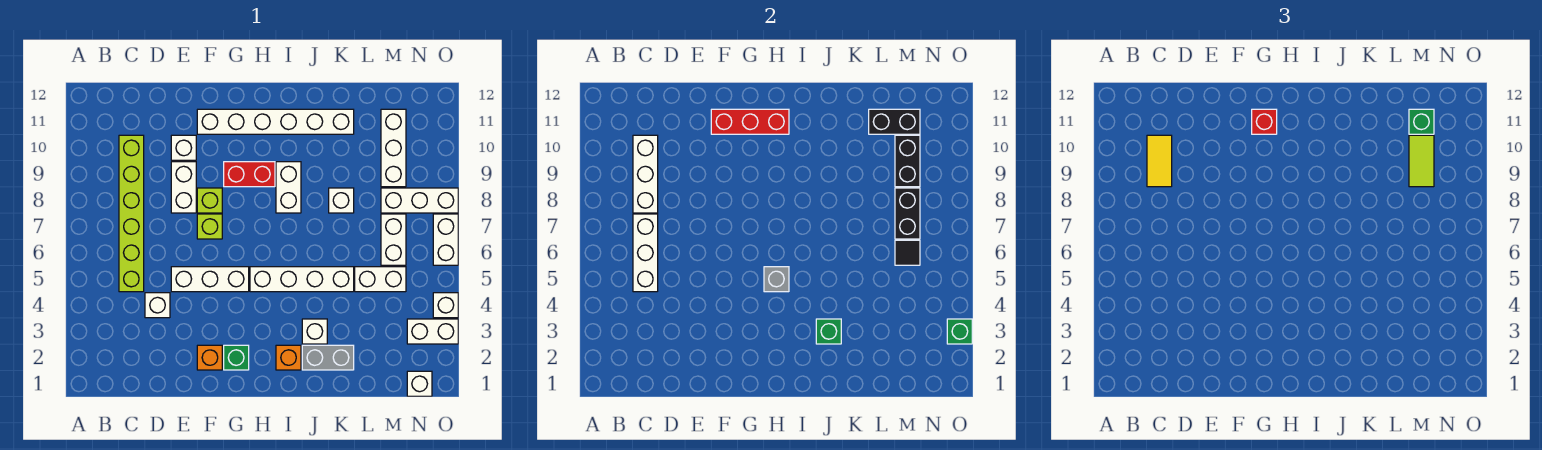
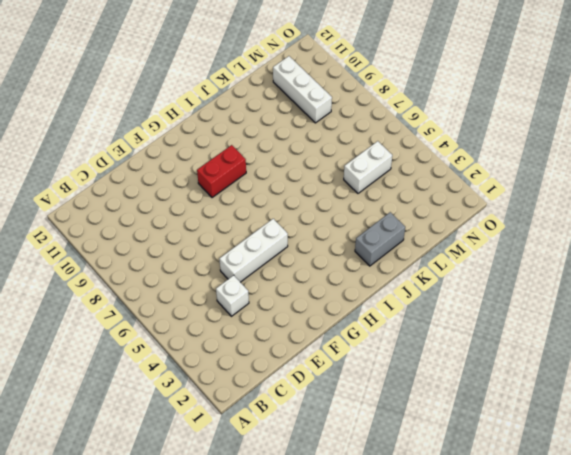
none -> lime brick C5:C10 level 1
none -> white brick E8:E9 level 1
none -> white brick E10 level 1
none -> orange brick F2 level 1

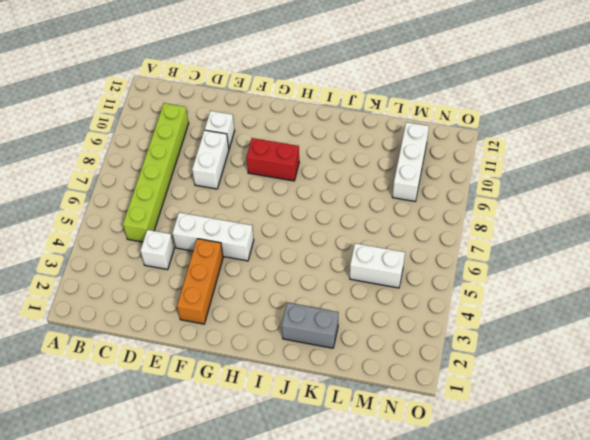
orange brick F2:F4 level 1 -> orange brick F2 level 1
none -> lime brick F7 level 1
none -> lime brick F8 level 1
none -> white brick F11:K11 level 1
none -> green brick G2 level 1

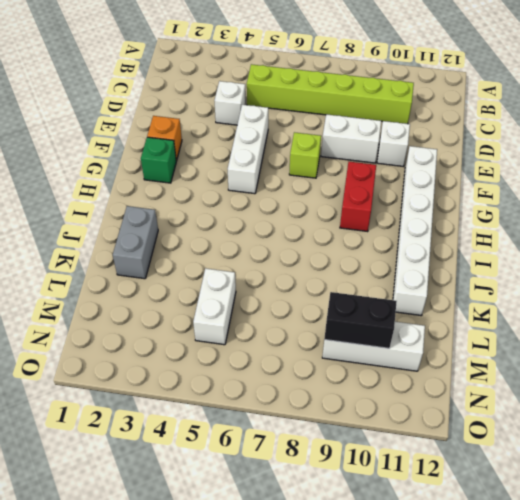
none -> lime brick F8 level 1
none -> white brick H5:K5 level 1
none -> orange brick I2 level 1
none -> white brick I8:I9 level 1

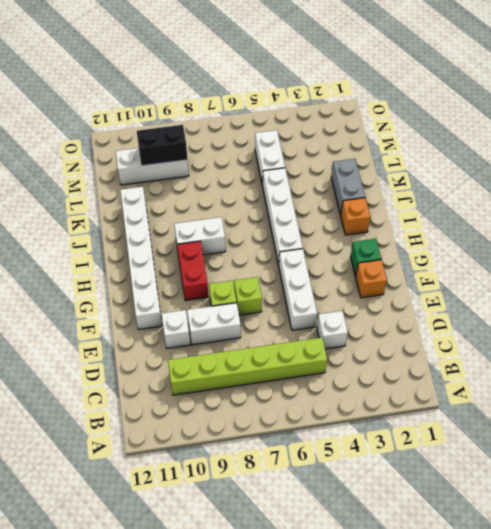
none -> white brick J3 level 1
none -> white brick K8 level 1
none -> white brick M6:M7 level 1
none -> white brick M8:O8 level 1

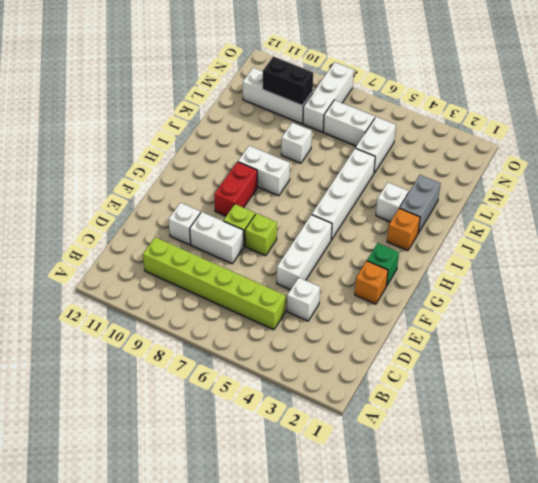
none -> white brick F11:K11 level 1
none -> white brick N1 level 1
none -> white brick N3:O3 level 1
none -> white brick O4 level 1

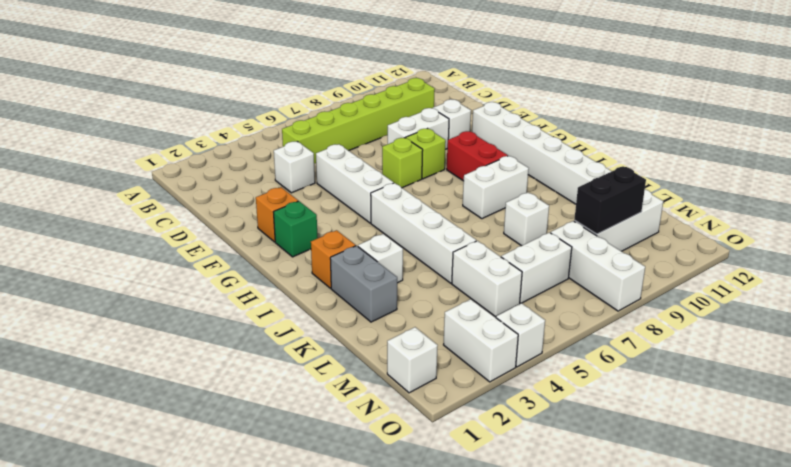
none -> white brick O6:O7 level 1
none -> white brick C5:C7 level 2
none -> white brick C8:C10 level 2
none -> red brick F11:H11 level 2

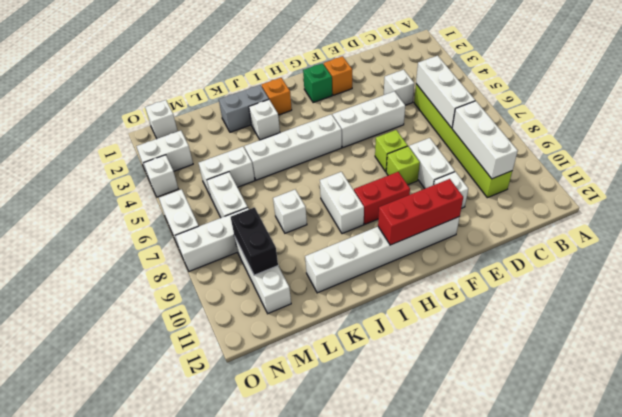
none -> grey brick H5 level 2
none -> green brick J3 level 2
none -> black brick L11:M11 level 2
none -> black tile M6 level 2

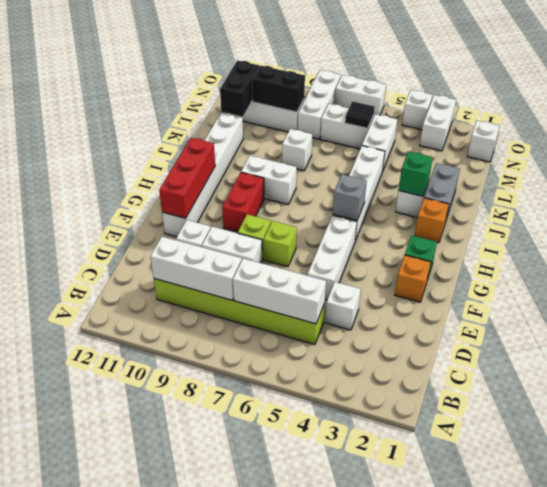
none -> black brick M7:M8 level 2
none -> green brick O3 level 2
none -> yellow tile C9:C10 level 3
none -> red brick G11 level 3

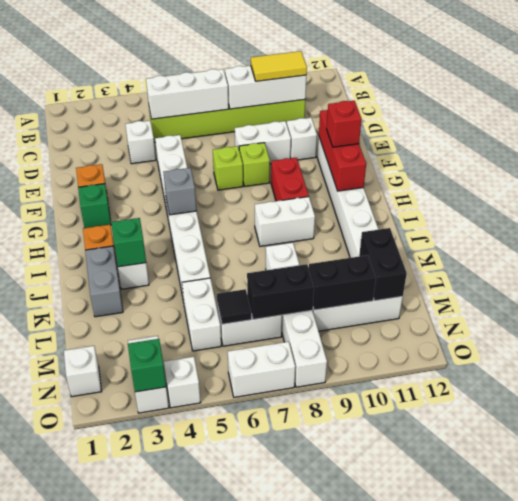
none -> lime tile M9:M10 level 3
none -> green brick M11 level 3

